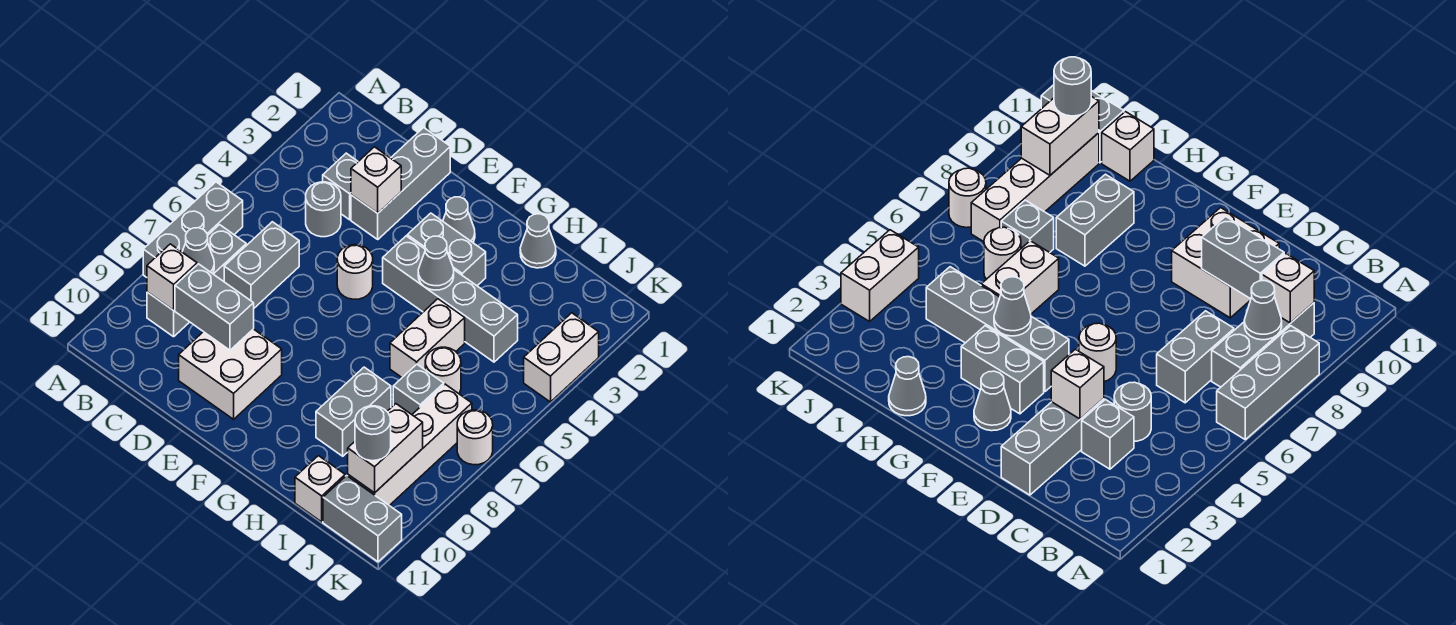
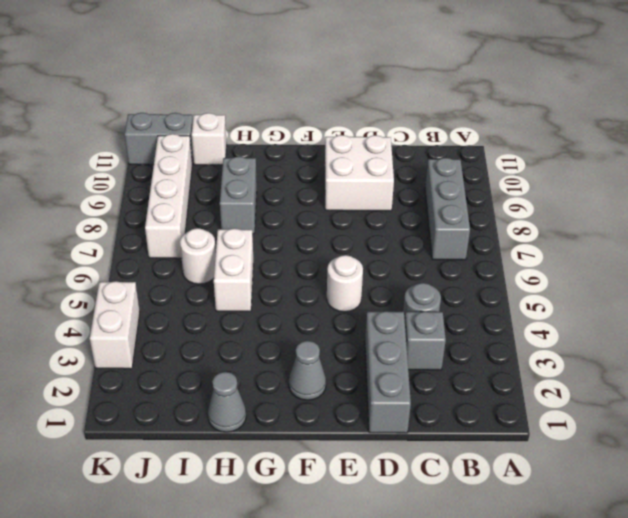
none -> grey brick A6:A8 level 1
none -> grey brick C6:C7 level 1
none -> grey brick F3:G3 level 1

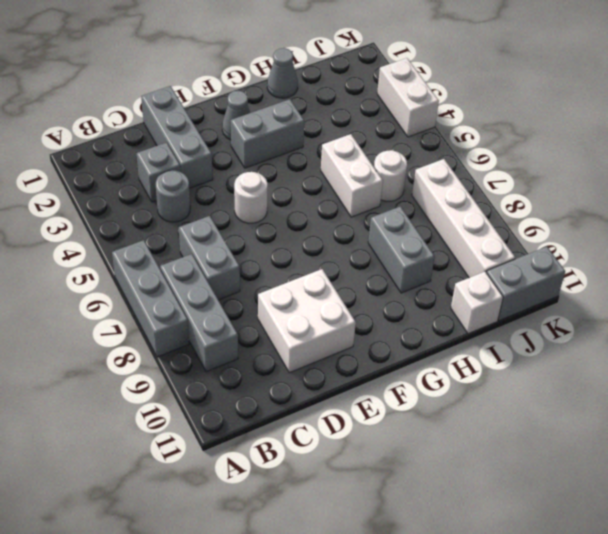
none -> grey brick F4:I4 level 1
none -> grey brick I7 level 1
none -> white round brick K7 level 1

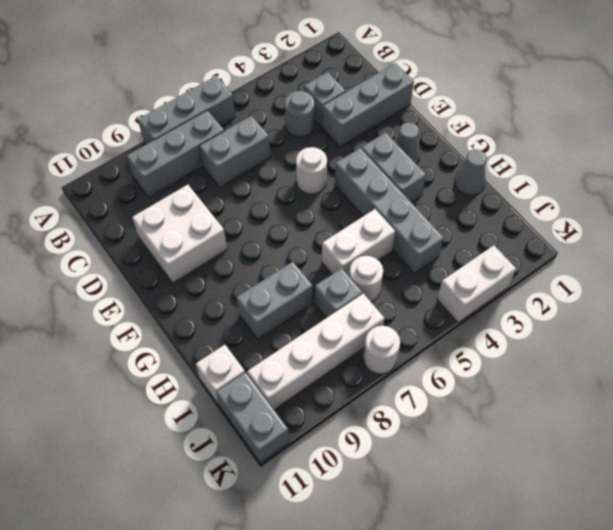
none -> grey cone B8 level 2
none -> white brick B9 level 2
none -> grey brick C9:D9 level 2

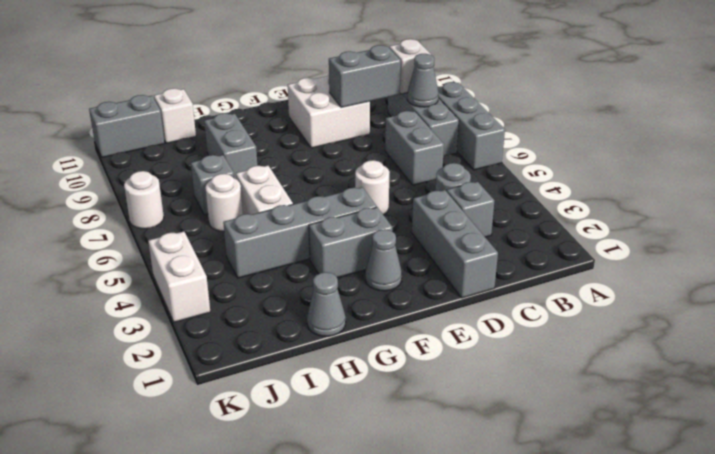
none -> white brick J7:J10 level 1
none -> white brick D3 level 2
none -> grey cone G4 level 2

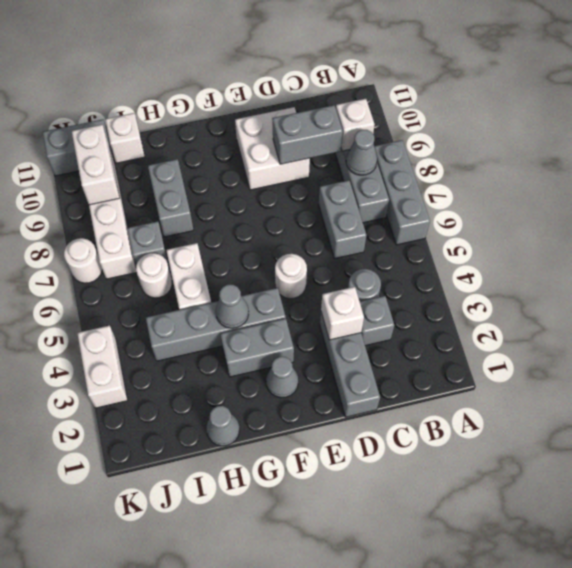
none -> grey round brick J10 level 3

